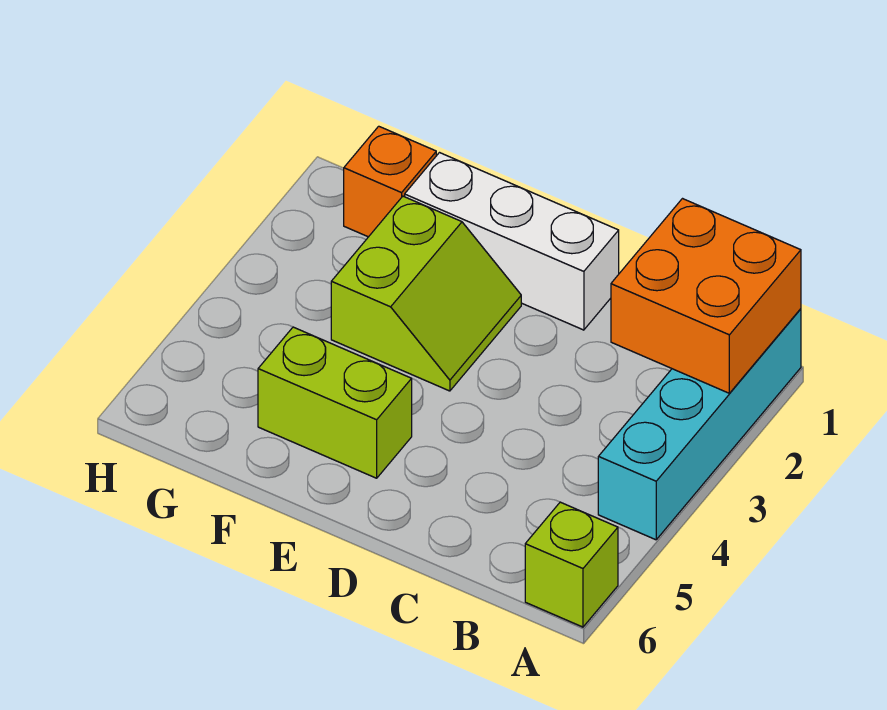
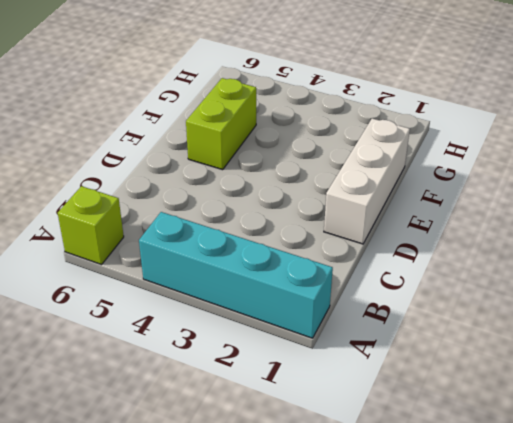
none -> lime slope E2:F3 level 1 top F
none -> orange brick G1 level 1

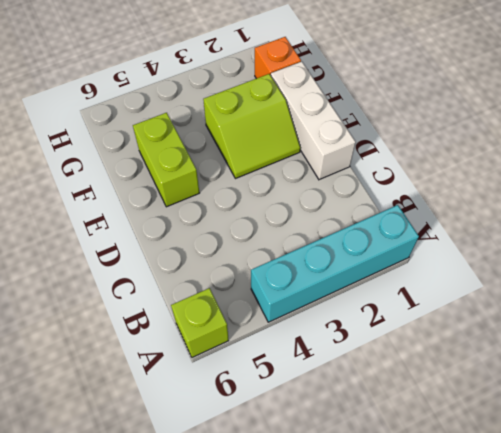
none -> orange brick A1:B2 level 2

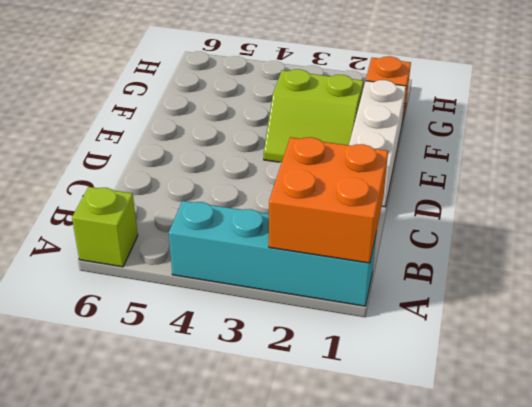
none -> lime brick E5:F5 level 1

